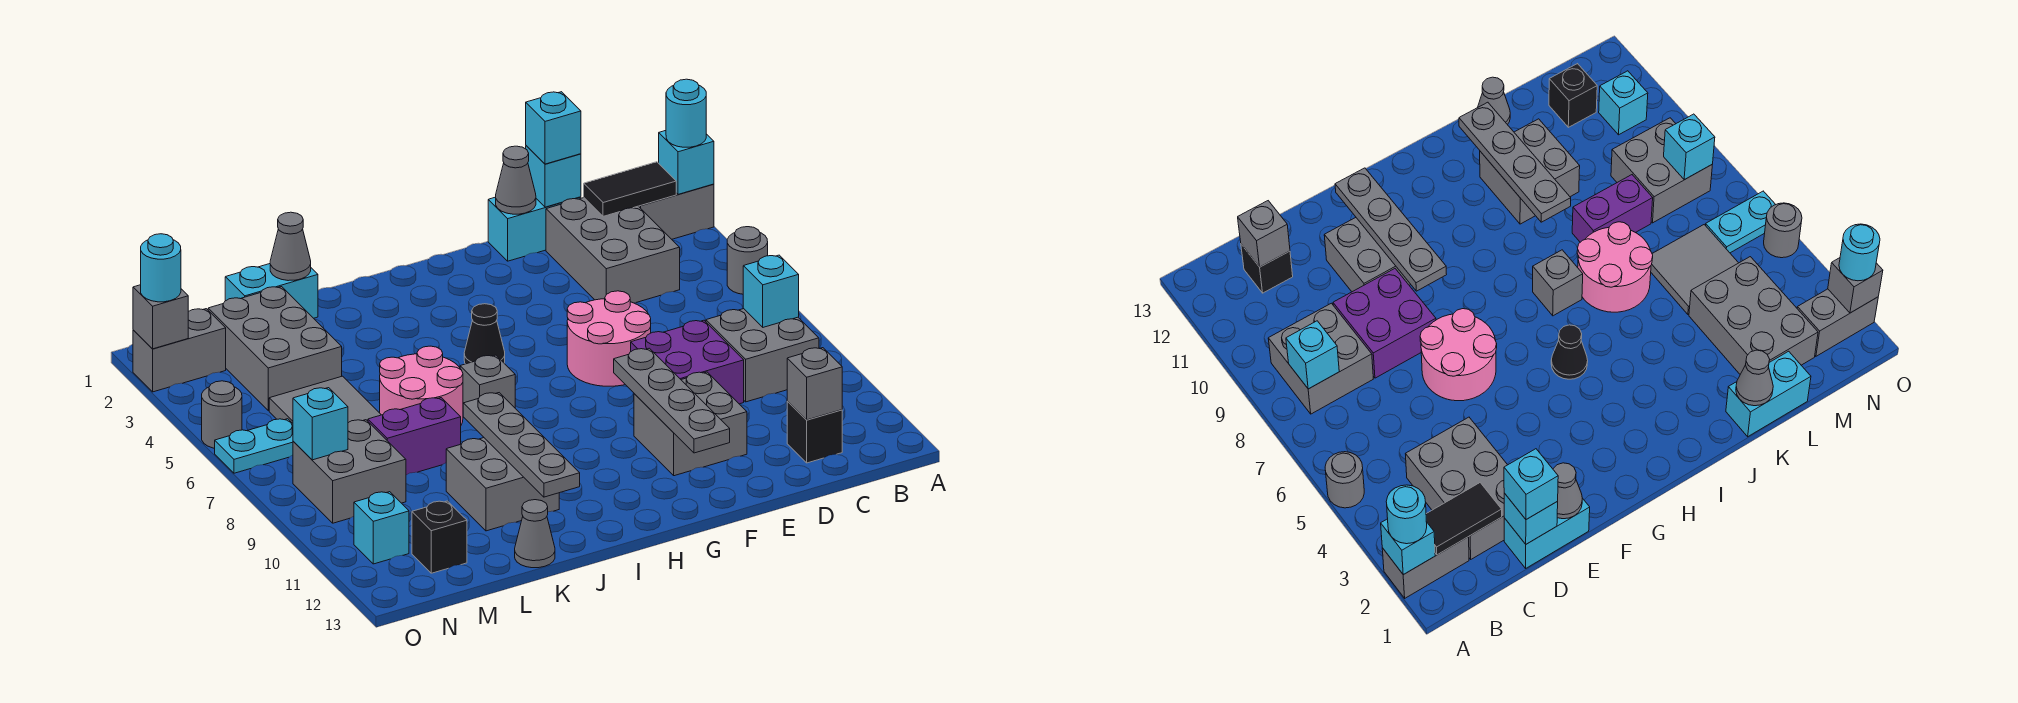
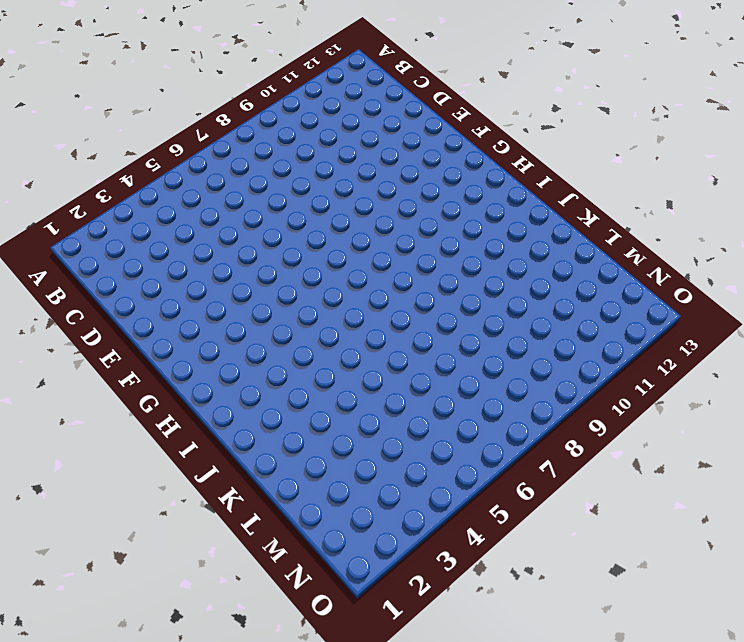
none -> grey brick A2:B2 level 1
none -> grey round brick A5 level 1
none -> grey brick B8:C9 level 1
none -> grey brick C2:D4 level 1

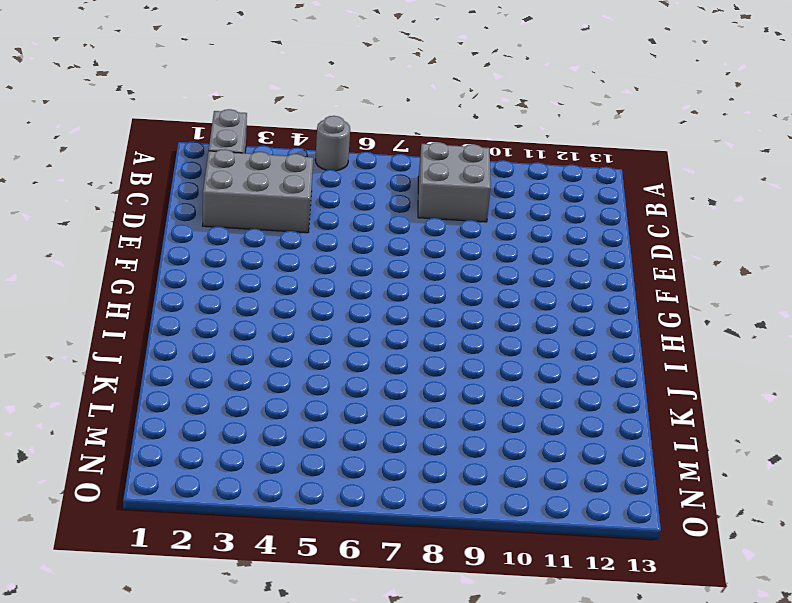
none -> black brick C12 level 1
none -> cyan brick D1:E1 level 1
none -> purple brick D8:E9 level 1
none -> pink round brick E6:F7 level 1

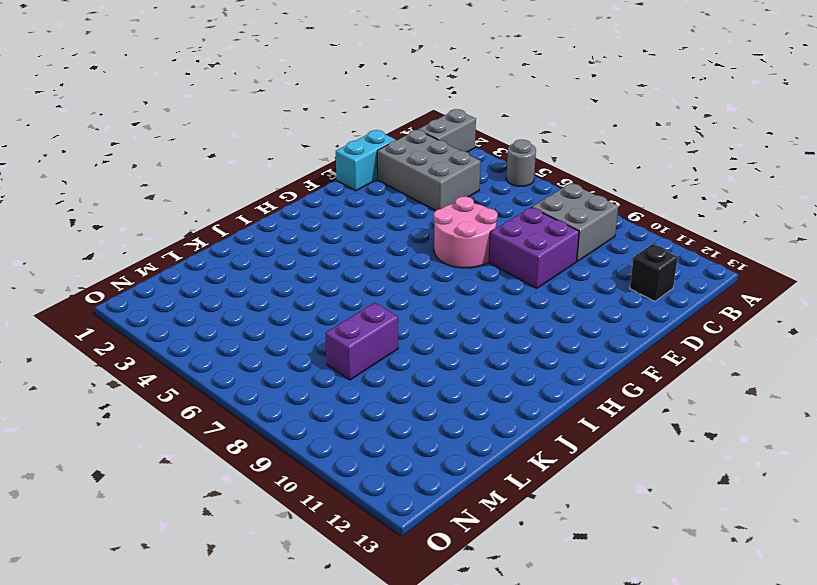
none -> grey brick E10:F11 level 1
none -> black cone H5 level 1
none -> grey brick I7 level 1
none -> pink round brick J6:K7 level 1

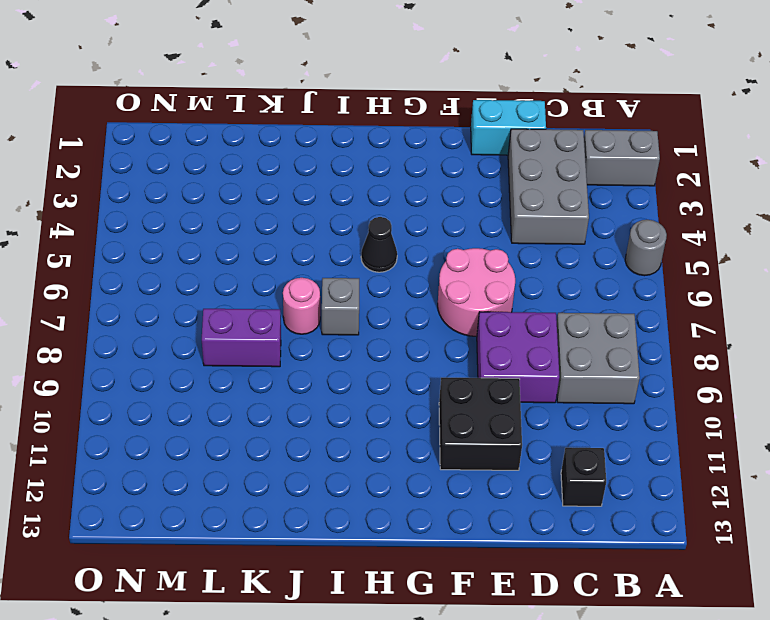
black brick E10:F11 level 1 -> grey brick E10:F11 level 1
pink round brick J7 level 1 -> pink round brick J6:K7 level 1
none -> grey brick J10:K11 level 1
none -> cyan brick K1:L1 level 1
none -> grey cone K13 level 1
none -> grey brick L2:M4 level 1

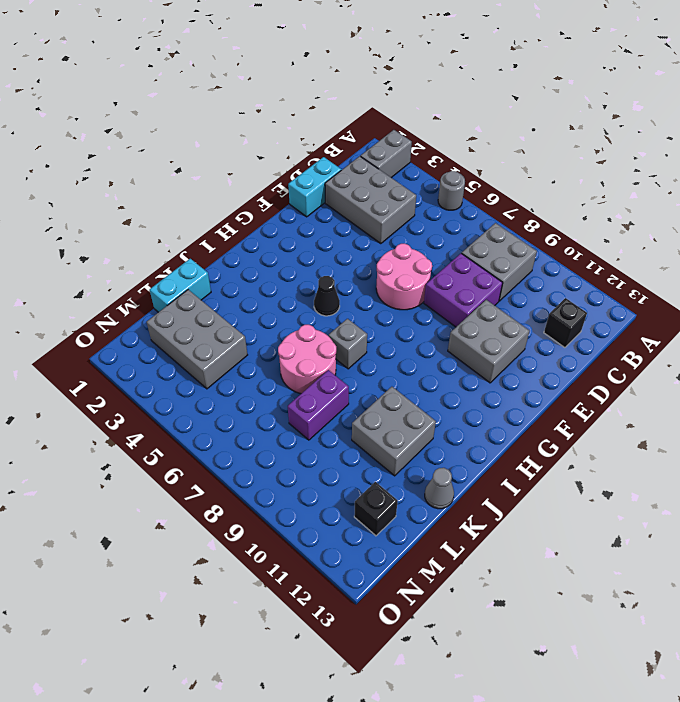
none -> grey tile L5:M6 level 1
none -> grey brick M8:N9 level 1
none -> grey brick N2:O2 level 1
none -> cyan plate N6:O6 level 1

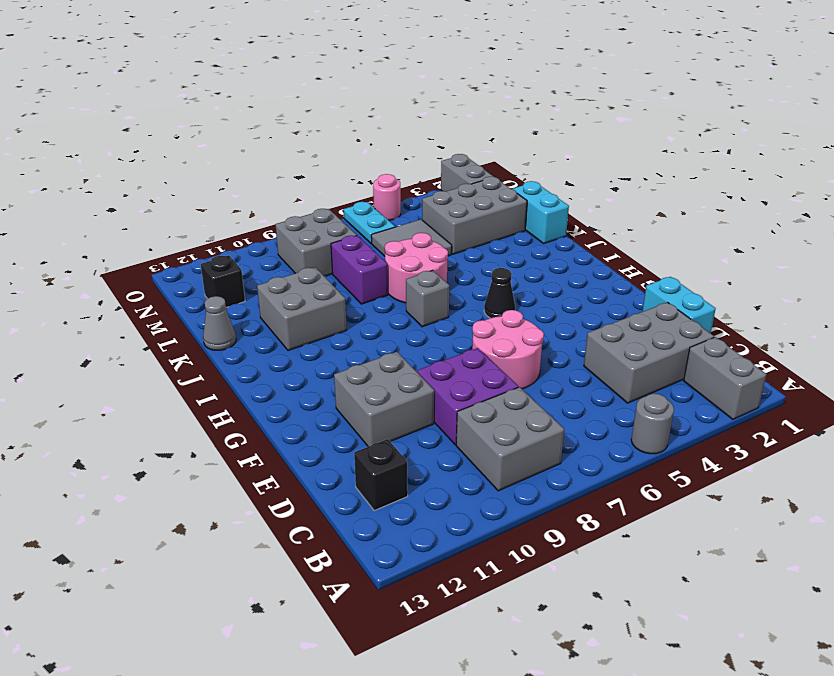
pink round brick O5 level 1 -> grey round brick O5 level 1
none -> cyan brick N11 level 1
none -> cyan brick A2 level 2
none -> black tile B2:C2 level 2
none -> cyan brick B8 level 2

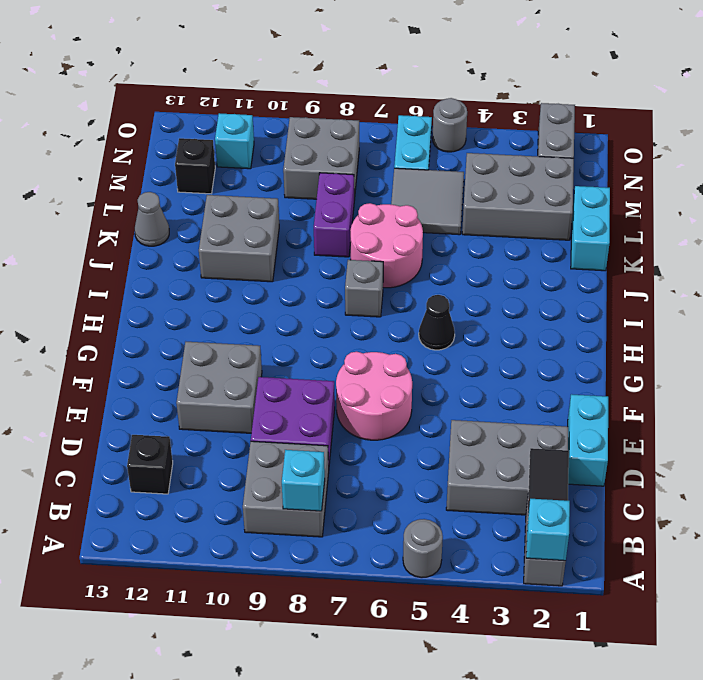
none -> grey brick C12 level 2
none -> cyan brick D1 level 2
none -> grey cone E1 level 2
none -> grey plate F9:F12 level 2

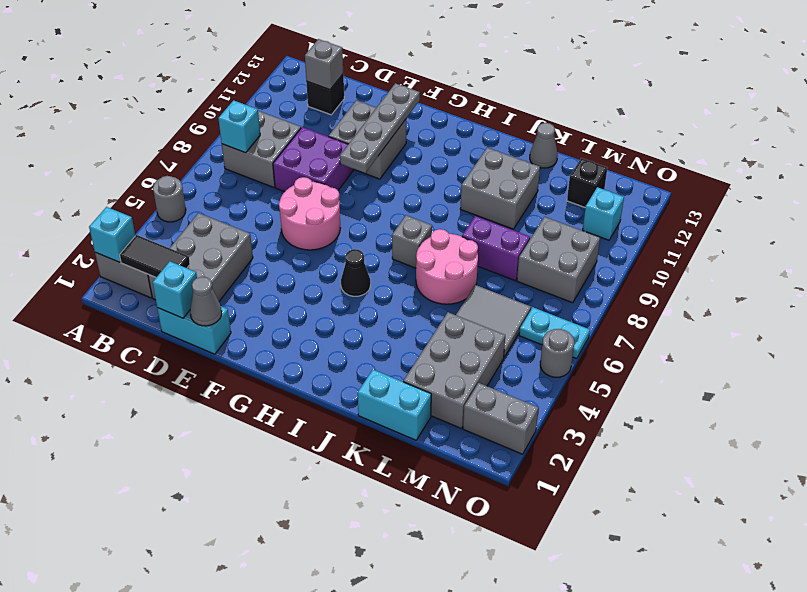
none -> grey plate J9:J12 level 2
none -> grey cone K1 level 2
none -> cyan brick N8 level 2
none -> grey brick O2 level 2

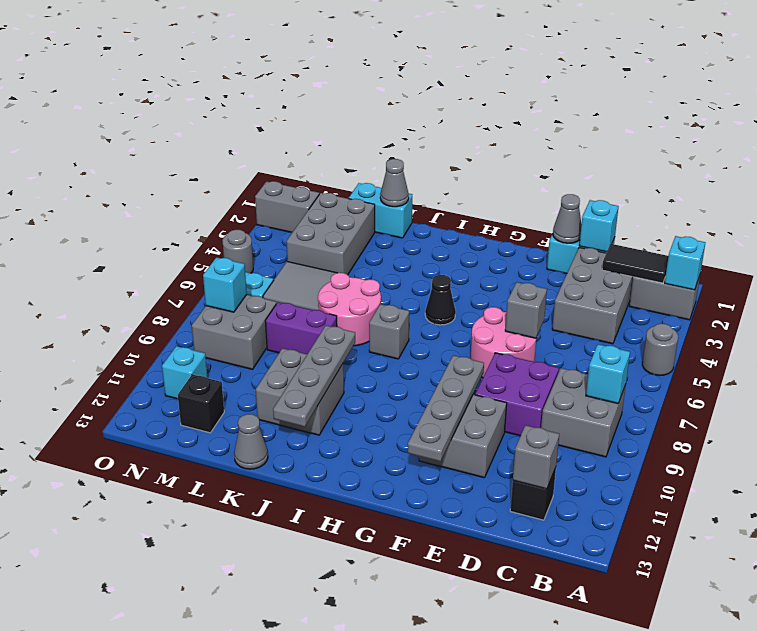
grey brick E6 level 2 -> grey brick O2 level 2
none -> cyan round brick A2 level 3
none -> cyan brick D1 level 3
none -> cyan round brick O2 level 3

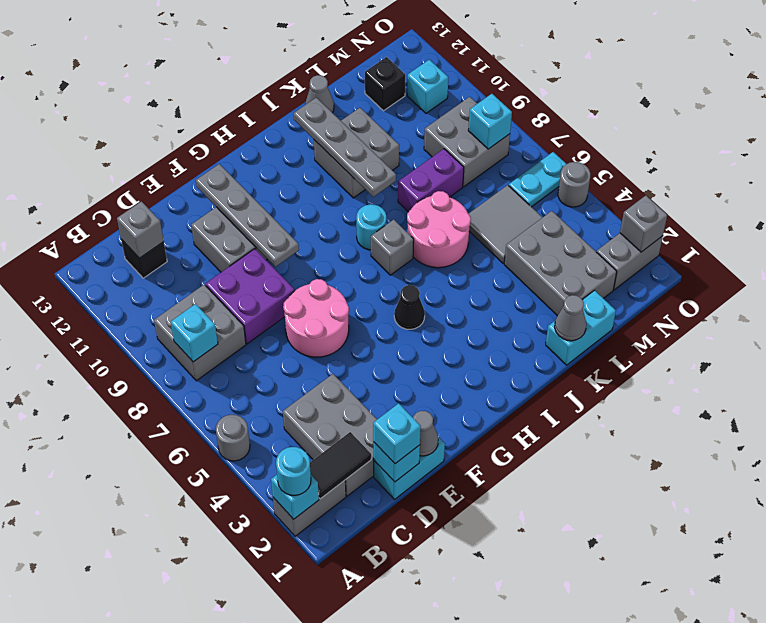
cyan round brick I8 level 1 -> cyan round brick O2 level 3

